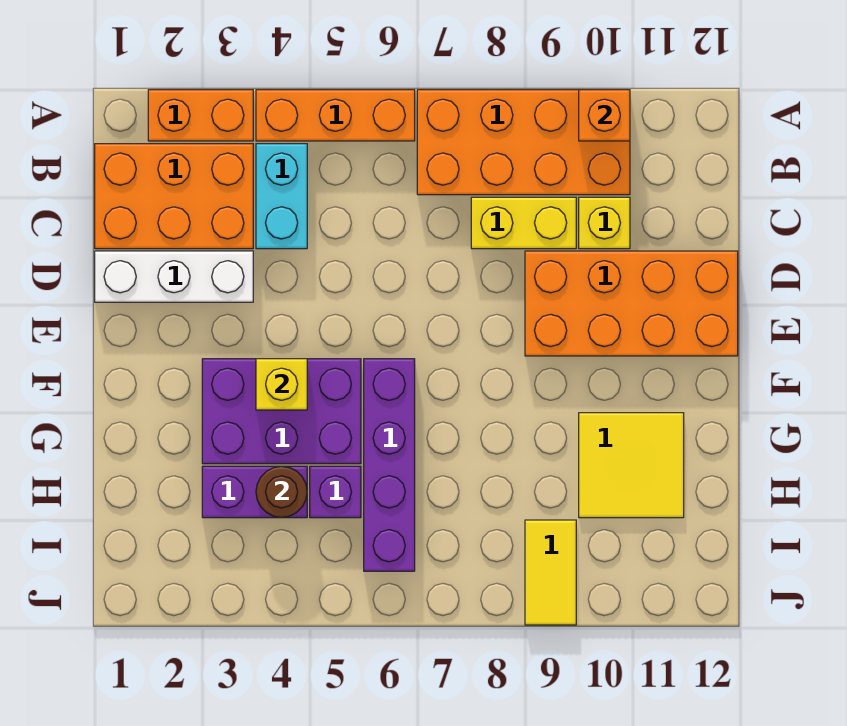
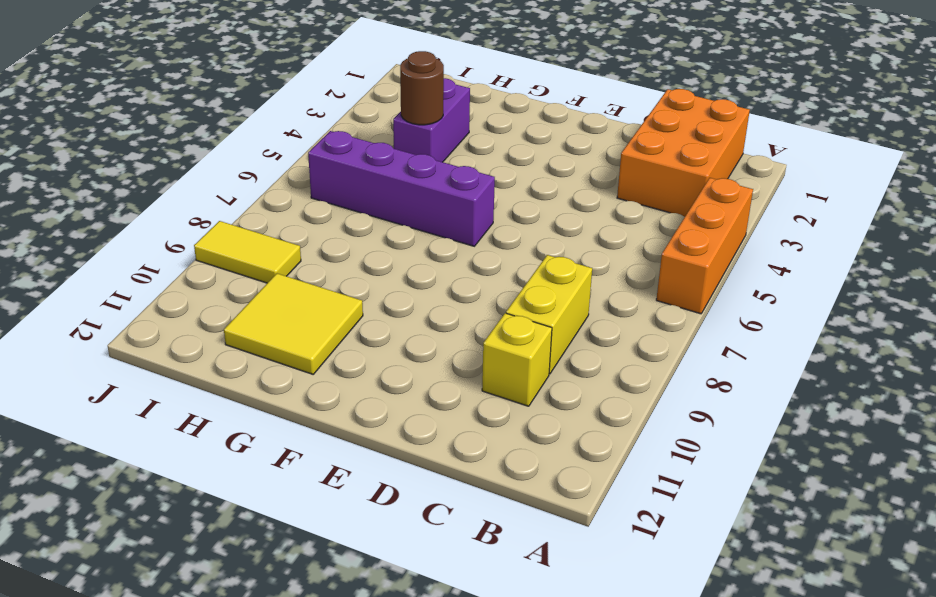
none -> orange brick A2:A3 level 1
none -> orange brick A7:B10 level 1
none -> cyan brick B4:C4 level 1

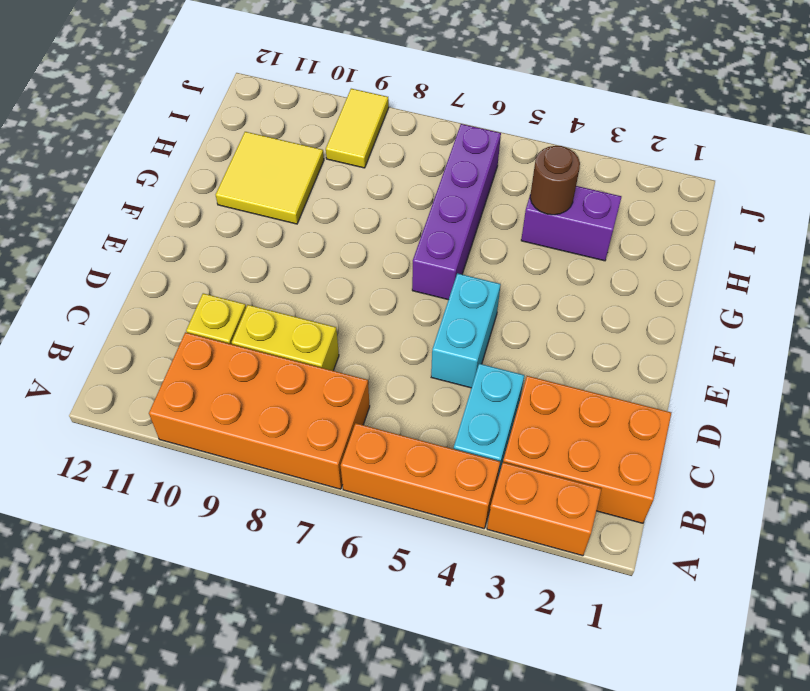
cyan brick D5:E5 level 1 -> none
none -> white brick D1:D3 level 1
none -> orange brick D9:E12 level 1
none -> purple brick F3:G5 level 1

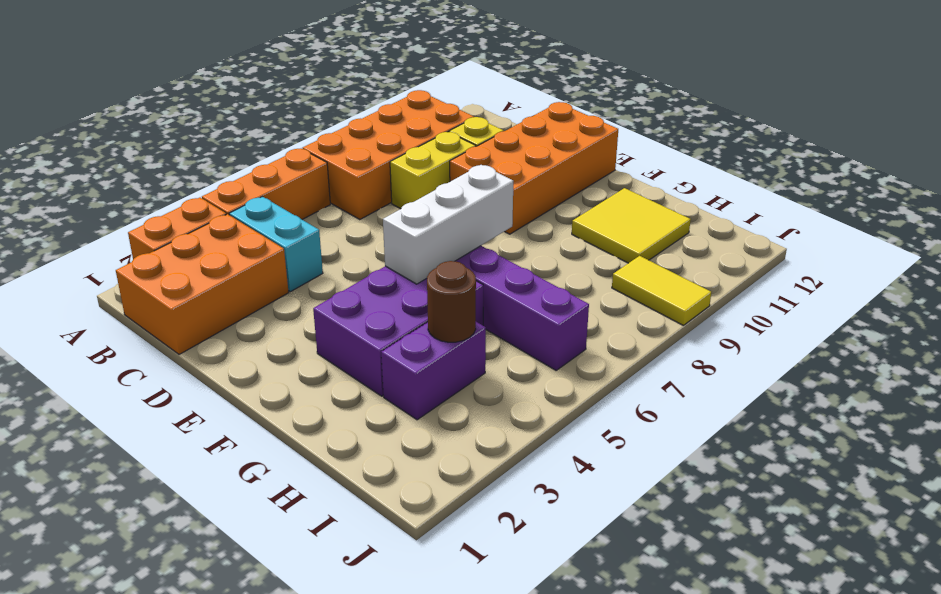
white brick F5:F7 level 2 -> white brick D1:D3 level 1
none -> purple brick H5 level 1
none -> orange brick A10 level 2
none -> yellow brick F4 level 2

